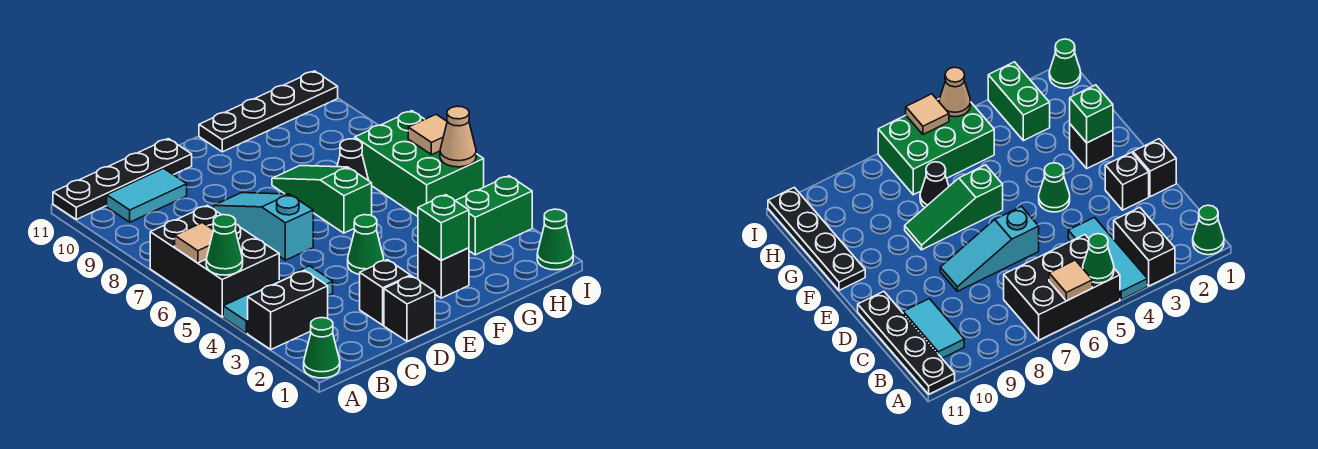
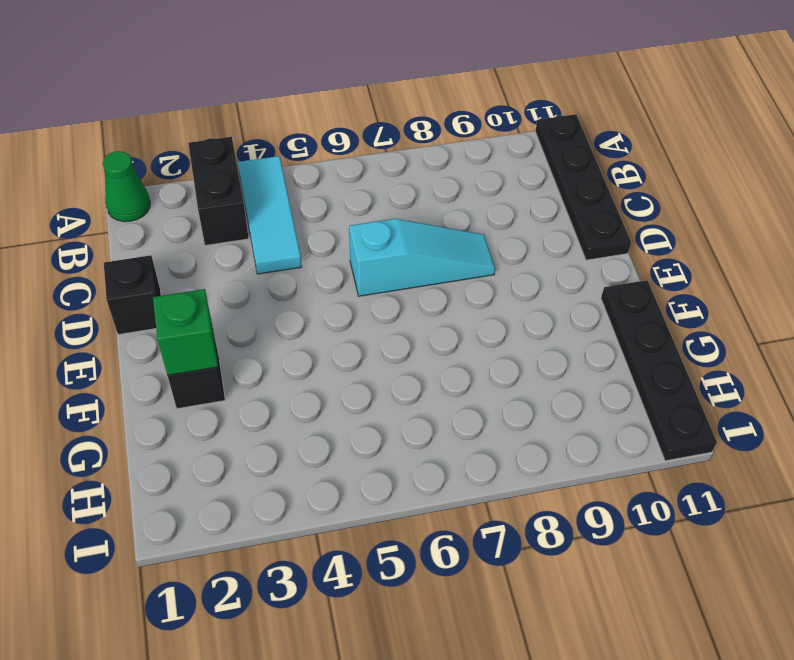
none -> black brick A5:B7 level 1
none -> cyan tile B10:C10 level 1
none -> black brick D2 level 1

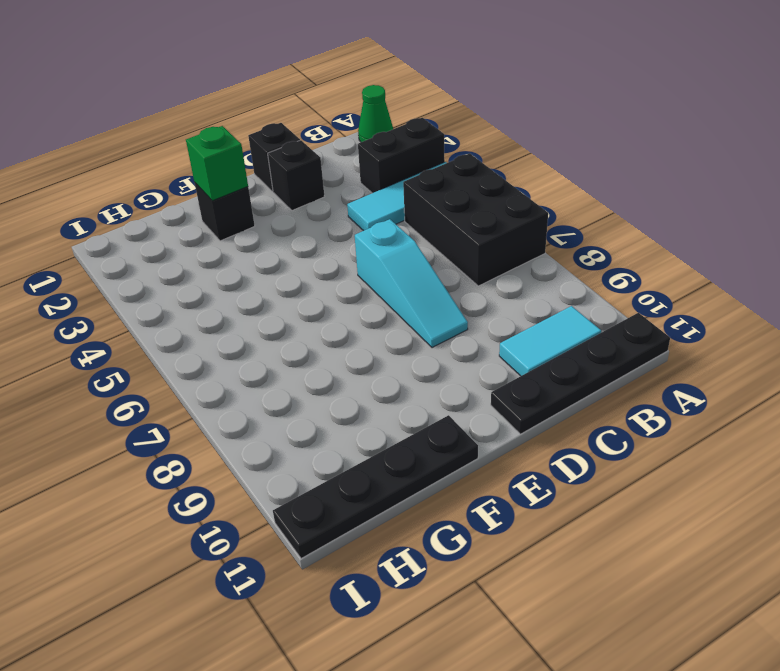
none -> green cone E4 level 1
none -> green slope F6:F8 level 1 top 6
none -> black cone G7 level 1

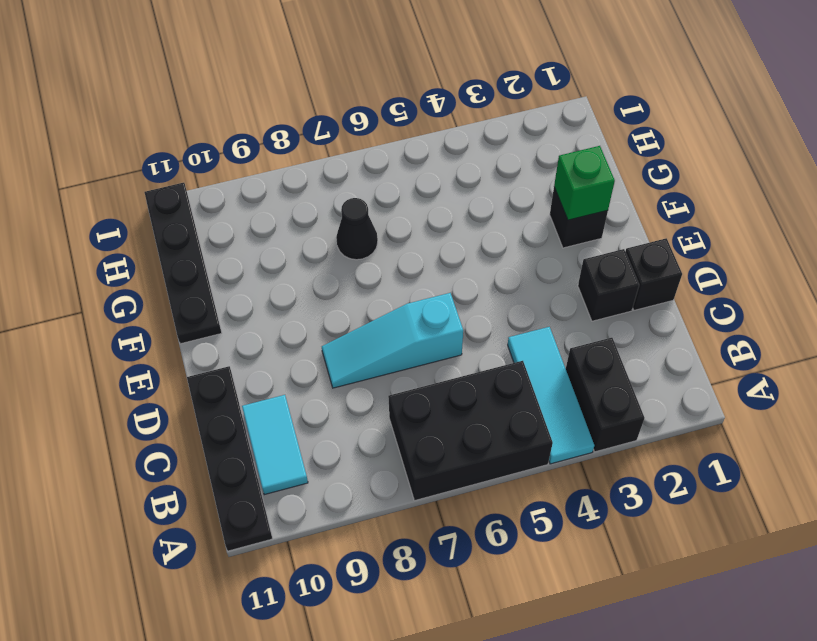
none -> green cone A1 level 1
none -> green cone E4 level 1
none -> green slope F6:F8 level 1 top 6

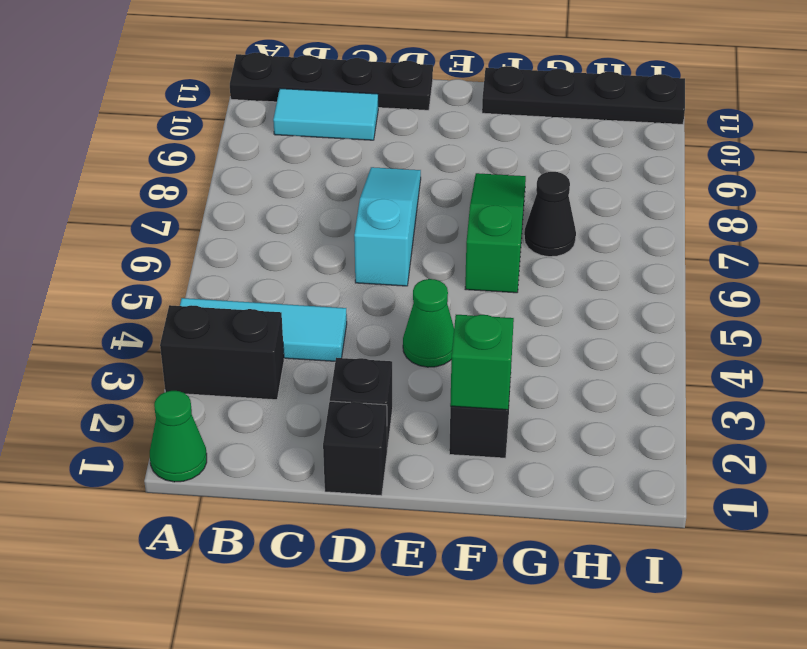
none -> black brick A5:B7 level 1
none -> green brick H3:I3 level 1
none -> green brick H5:I7 level 1

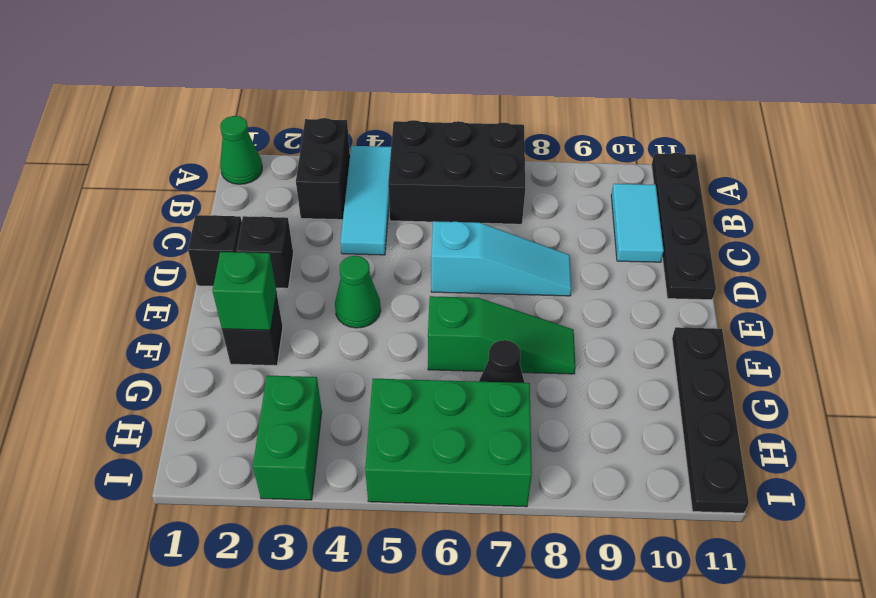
none -> green cone I1 level 1
none -> green cone A5 level 2
none -> tan tile A6 level 2

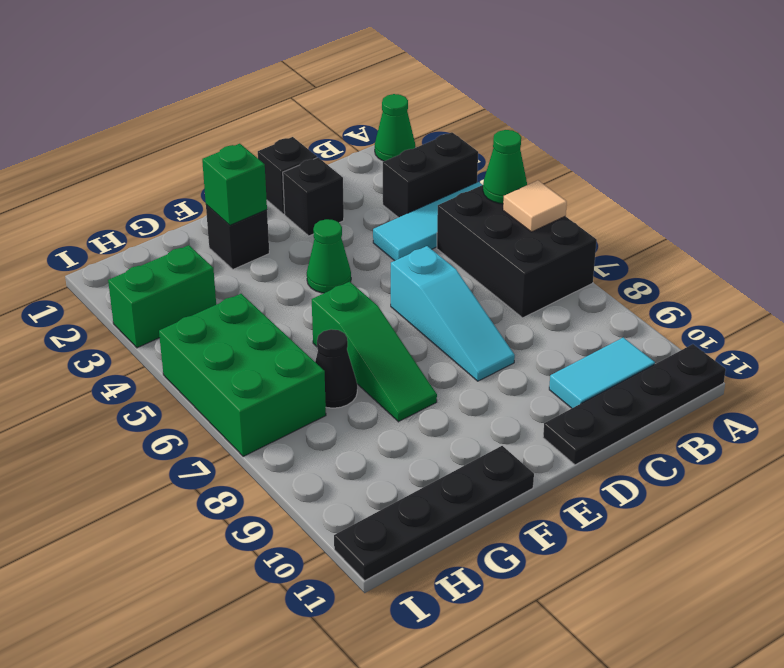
none -> green cone I1 level 1
none -> tan cone I5 level 2
none -> tan tile I6 level 2

